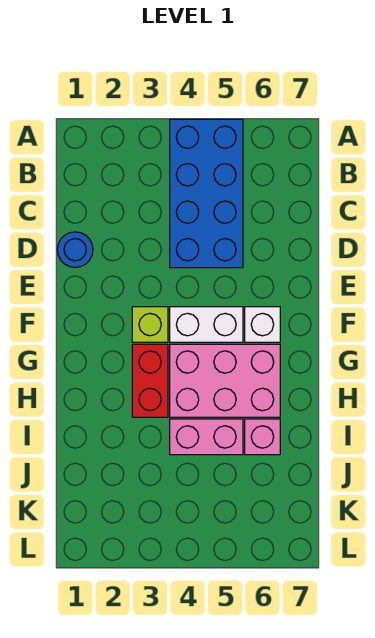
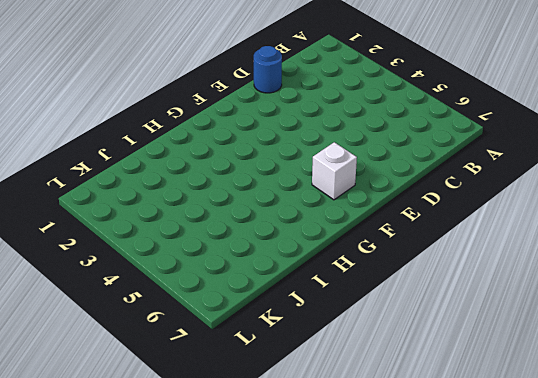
none -> blue brick A4:D5 level 1
none -> lime brick F3 level 1

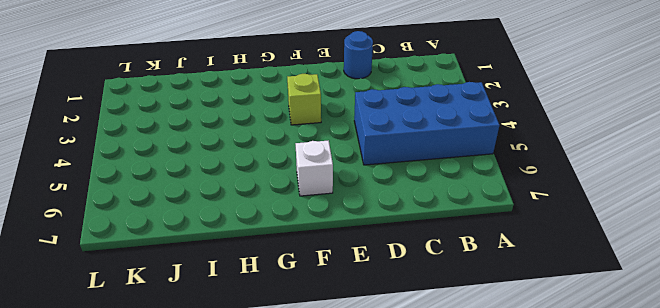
none -> white brick F4:F5 level 1
none -> red brick G3:H3 level 1

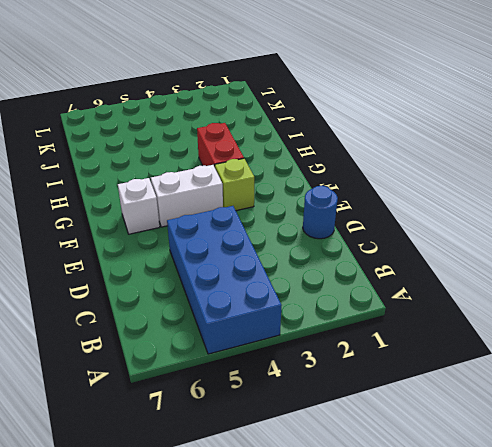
none -> pink brick G4:H6 level 1
none -> pink brick I4:I5 level 1

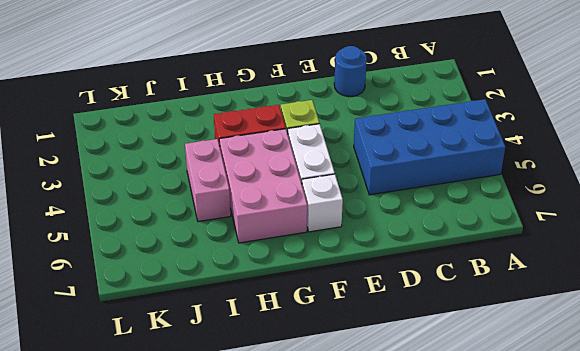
none -> pink brick I6 level 1

